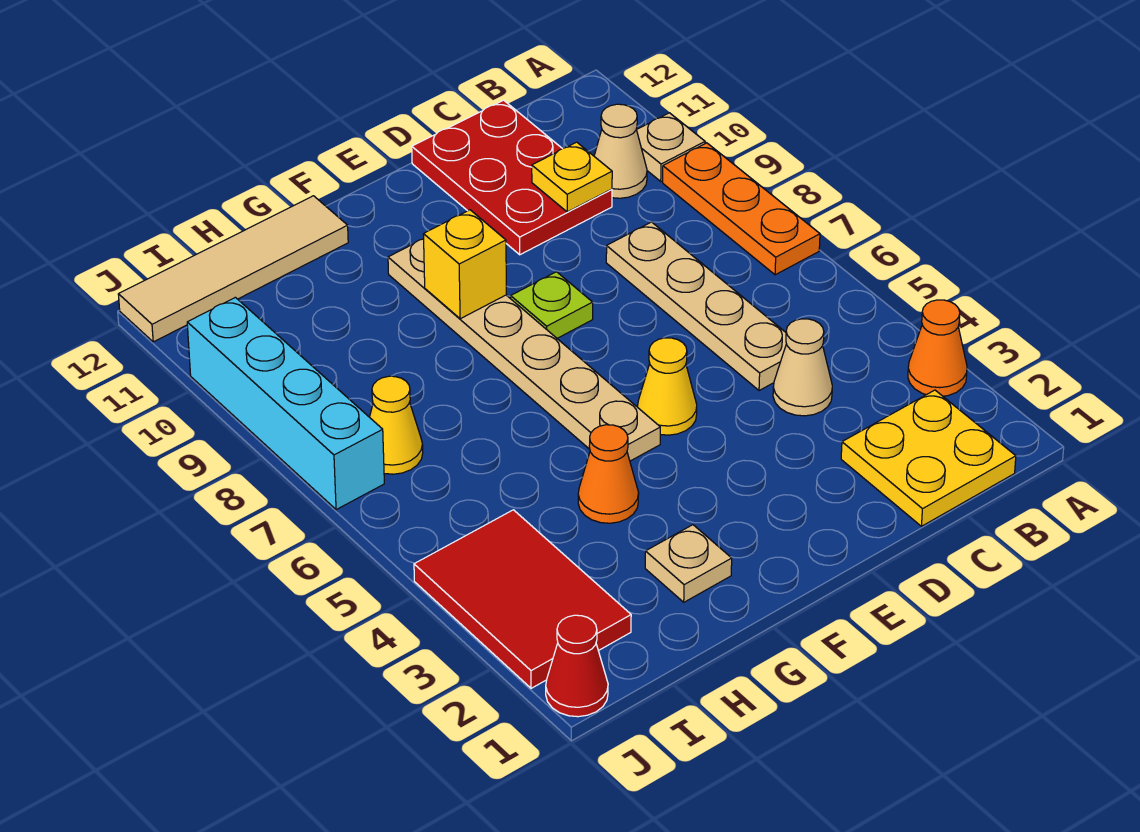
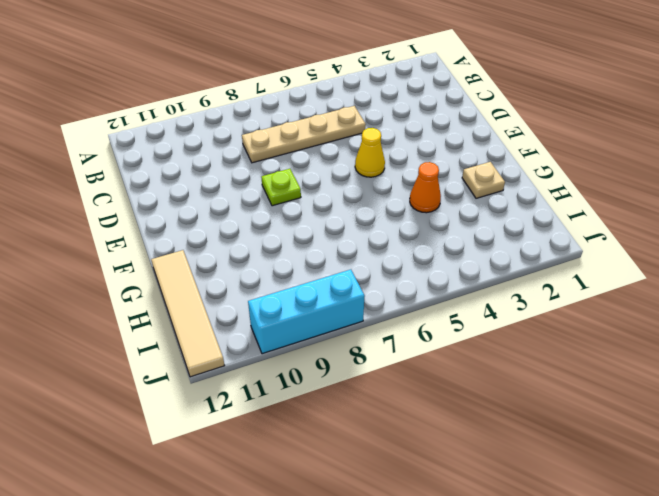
cyan brick J8:J10 level 1 -> cyan brick J7:J10 level 1
none -> orange cone A3 level 1
none -> orange plate A7:A9 level 1
none -> tan plate A10 level 1

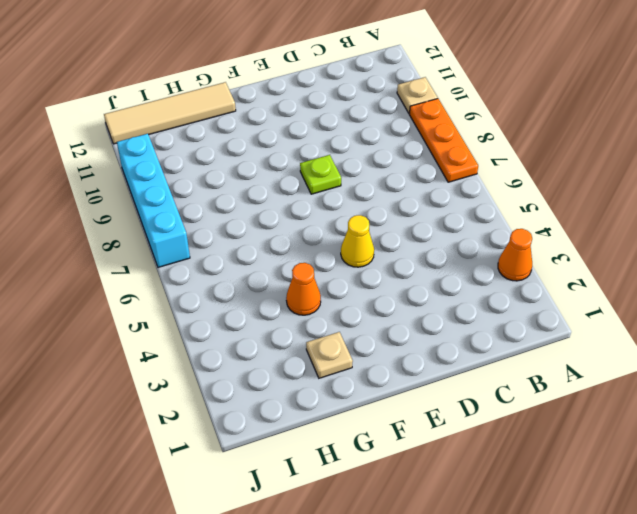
none -> yellow plate B1:C2 level 1
none -> tan cone B10 level 1
none -> tan cone C4 level 1

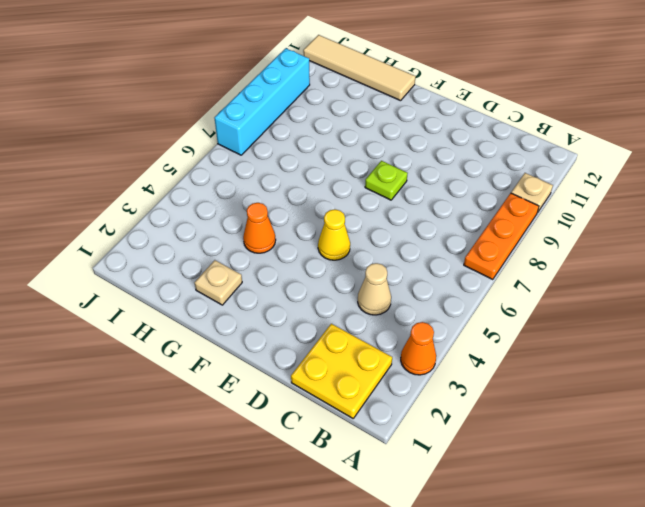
none -> tan cone B10 level 1
none -> tan plate C5:C8 level 1
none -> red plate C10:D12 level 1

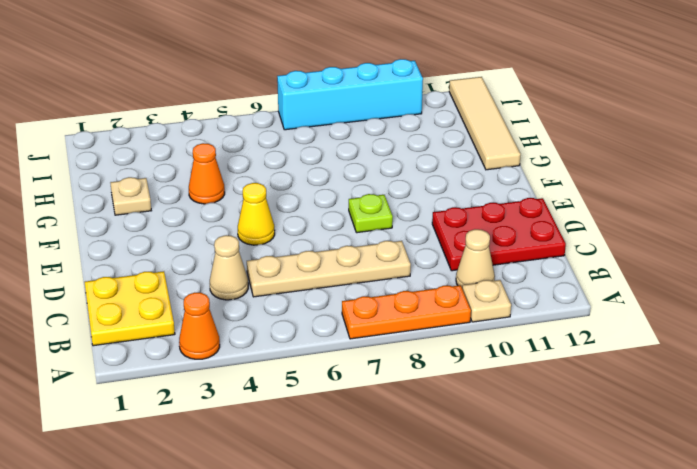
none -> tan plate F5:F10 level 1
none -> red tile I2:J4 level 1
none -> yellow cone I7 level 1

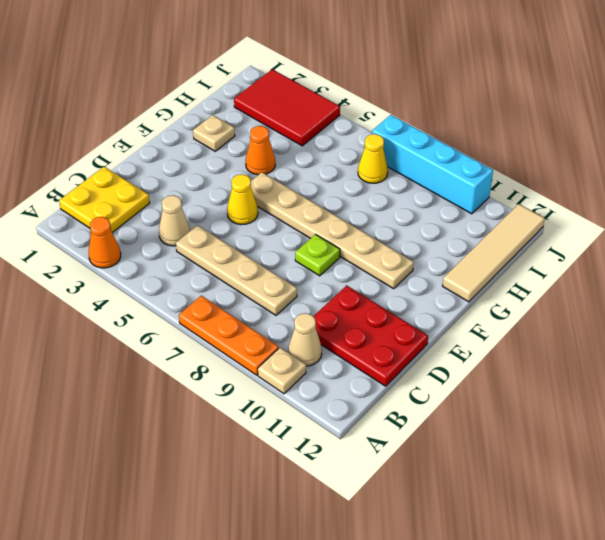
none -> red cone J1 level 1
none -> yellow plate C10 level 2
none -> yellow brick F9 level 2

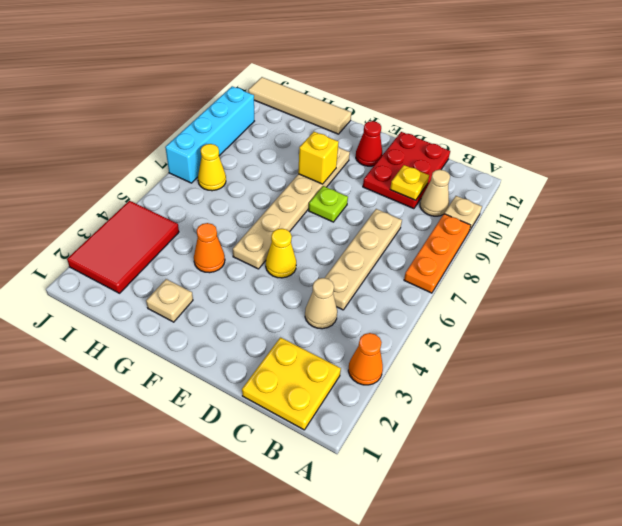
red cone E11 level 1 -> red cone J1 level 1

